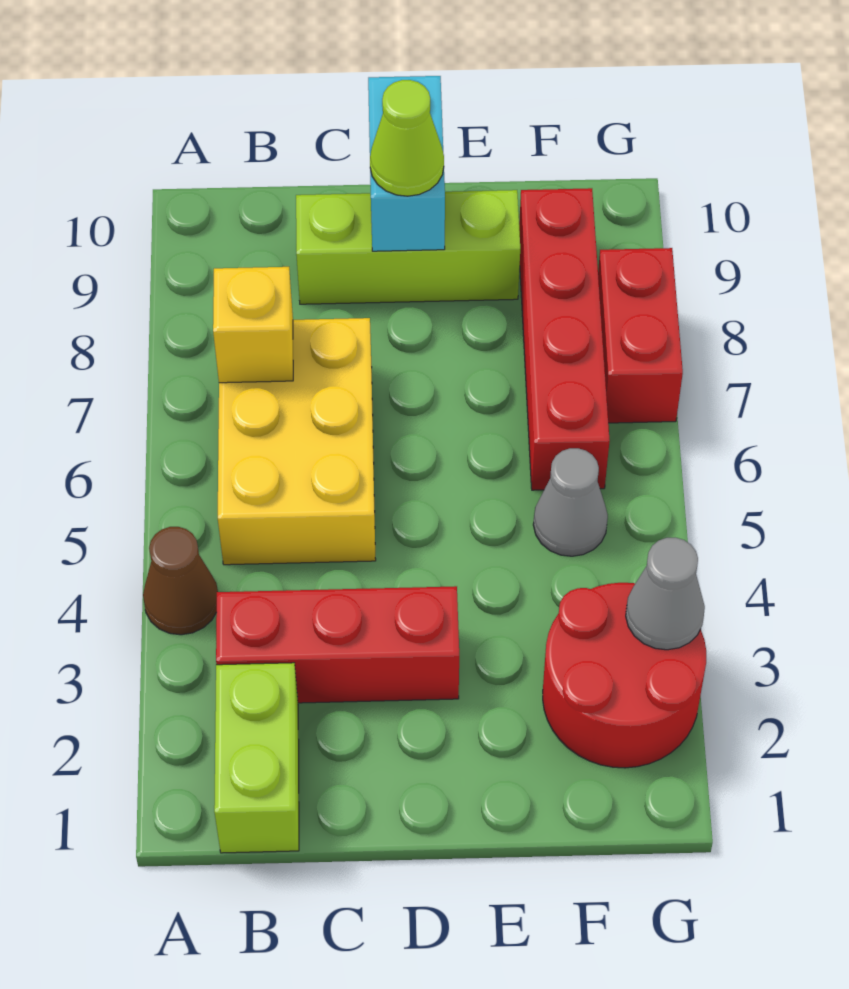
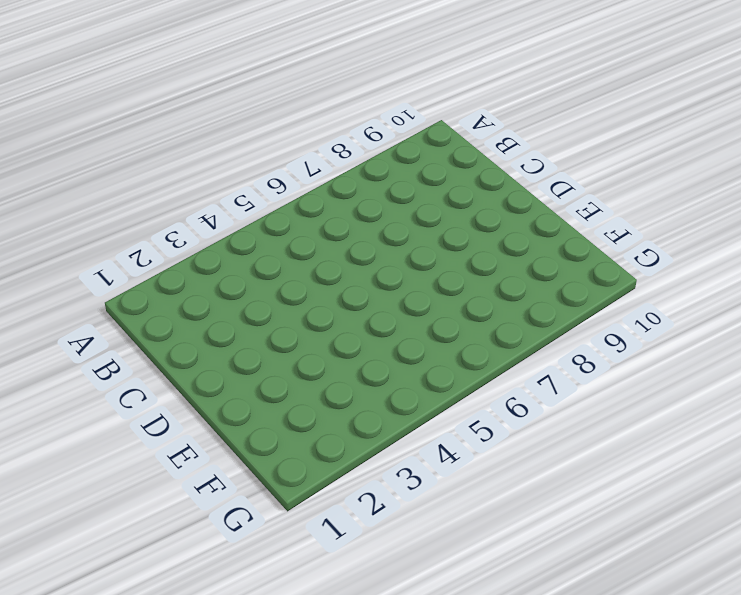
none -> brown cone A4 level 1
none -> lime brick B1:B2 level 1
none -> red brick B3:D3 level 1

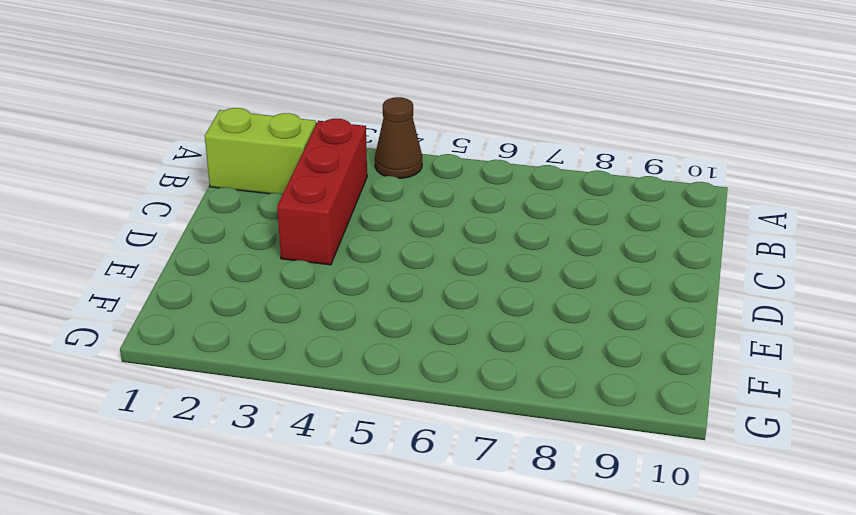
none -> yellow brick B5:C7 level 1
none -> lime brick C9:E9 level 1
none -> red round brick F2:G3 level 1

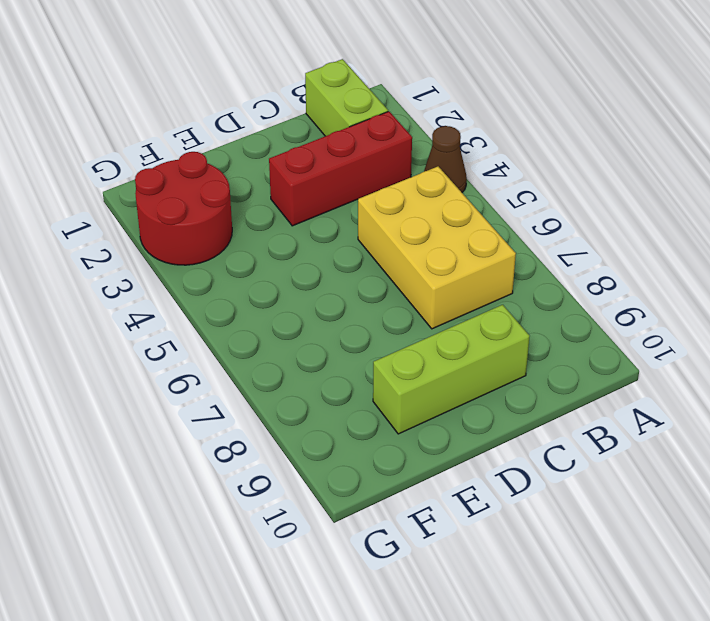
none -> grey cone F5 level 1
none -> red brick F6:F9 level 1
none -> red brick G7:G8 level 1

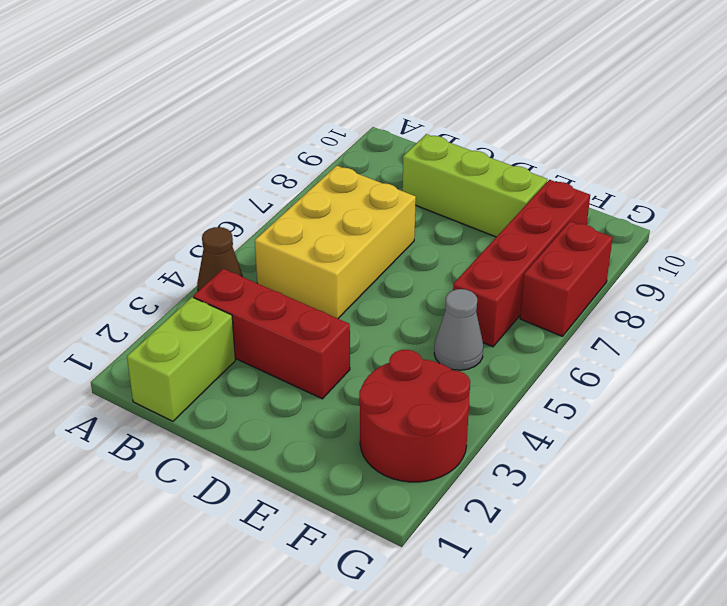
none -> yellow brick B7 level 2
none -> cyan brick D9:D10 level 2
none -> grey cone G3 level 2

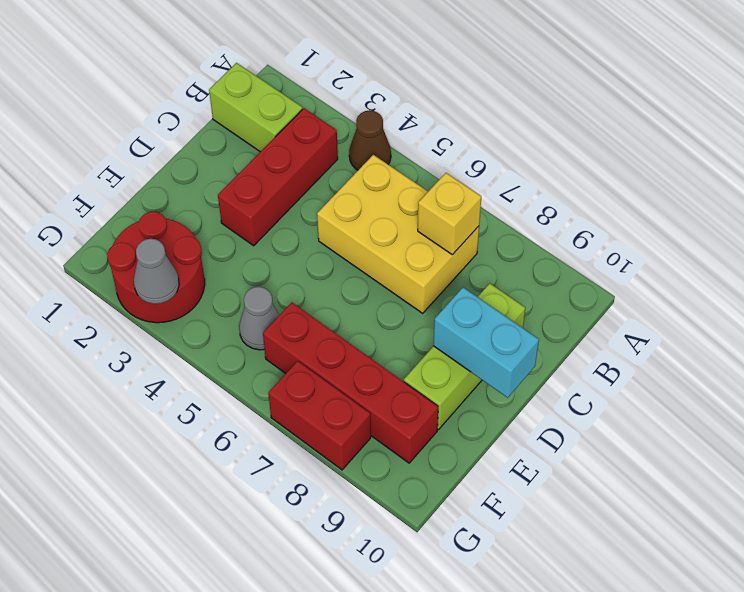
none -> lime cone D9 level 3

